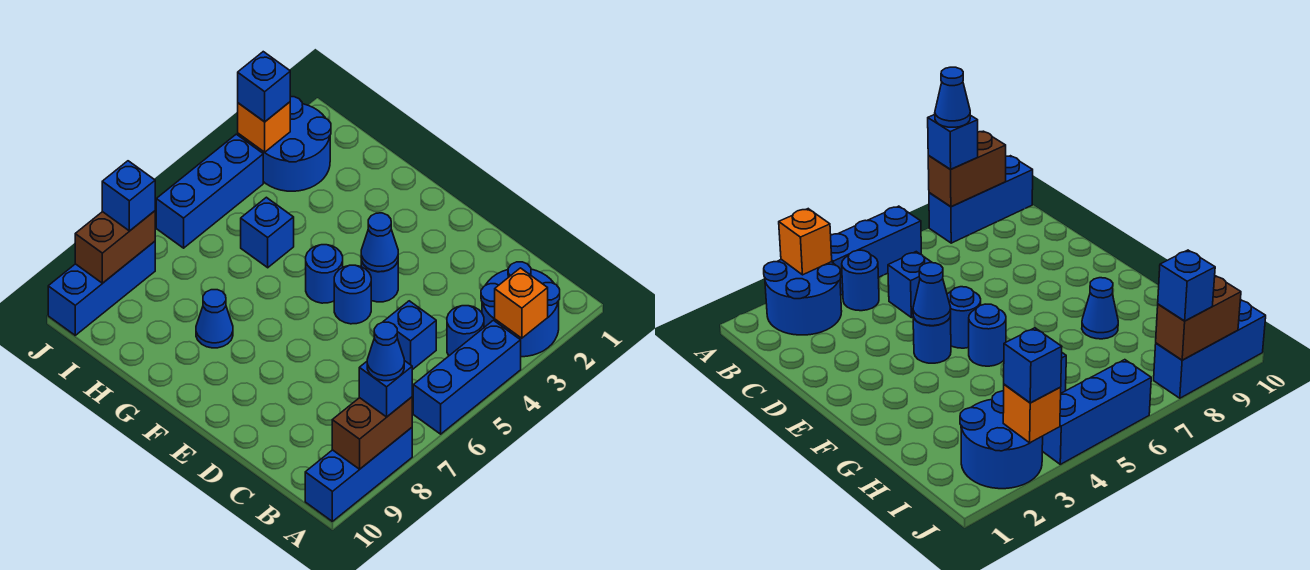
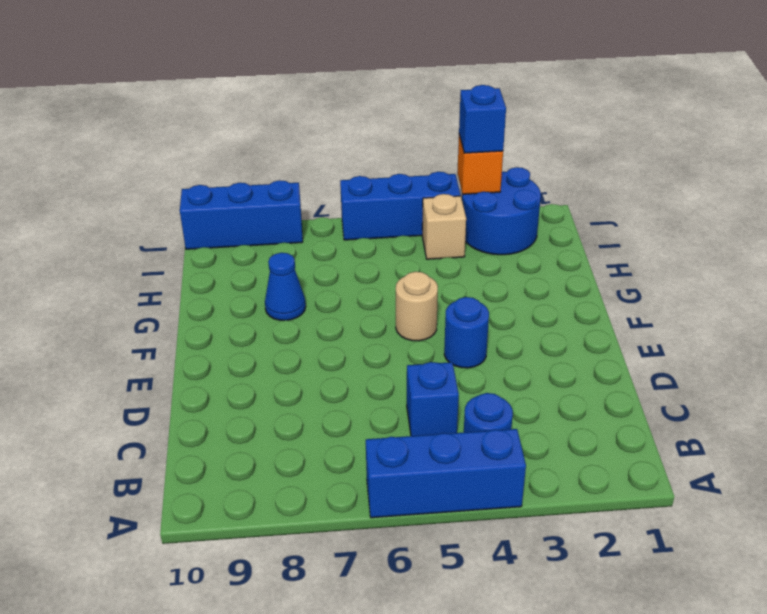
tan round brick F5 level 1 -> blue round brick F5 level 1
tan brick I4 level 1 -> none
none -> blue round brick A2:B3 level 1
none -> blue brick A8:A10 level 1
none -> blue round brick E5 level 1

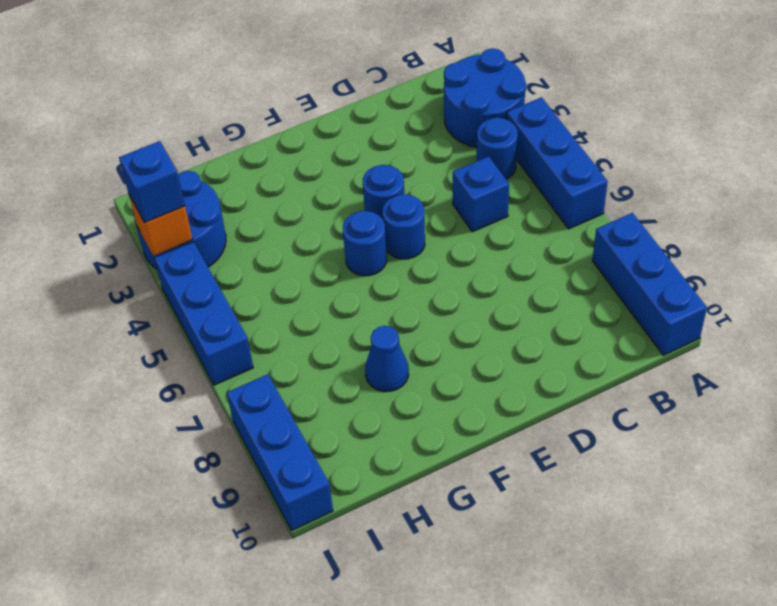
none -> blue brick H5 level 1
none -> orange brick A3 level 2
none -> brown brick A8:A9 level 2

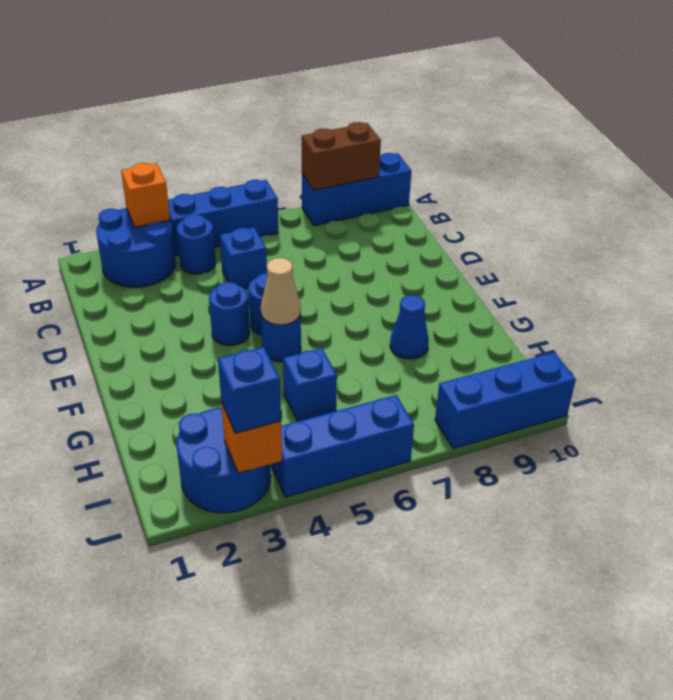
tan cone F5 level 2 -> none
none -> blue cone E4 level 2
none -> brown brick J8:J9 level 2
none -> blue brick A8 level 3

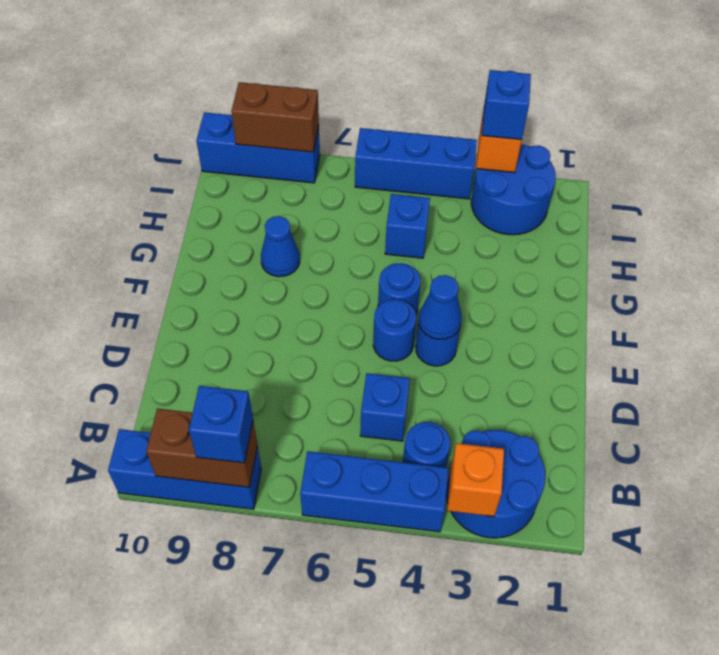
none -> blue brick J8 level 3
none -> blue cone A8 level 4

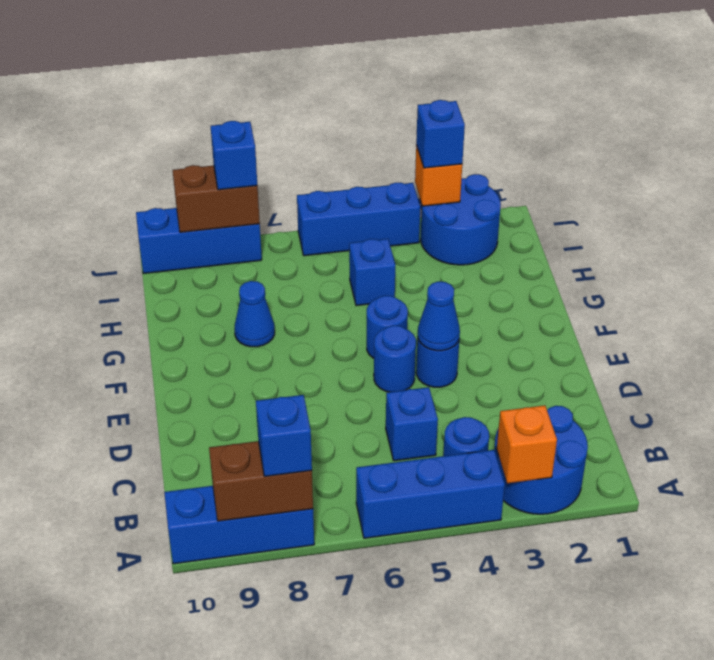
none -> blue cone A8 level 4

